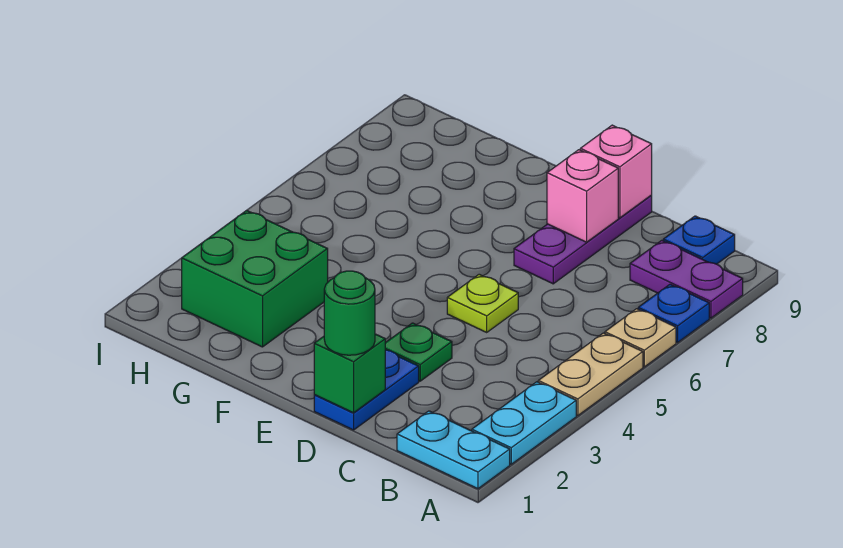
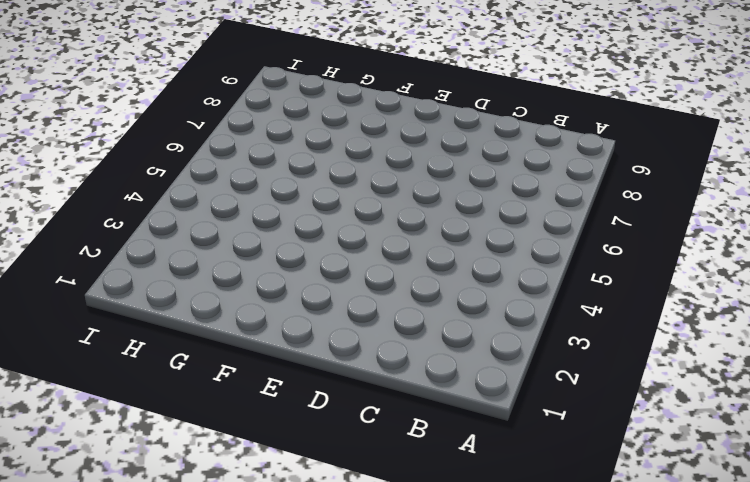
none -> cyan plate A1:B1 level 1
none -> cyan plate A2:A3 level 1
none -> tan plate A4:A5 level 1

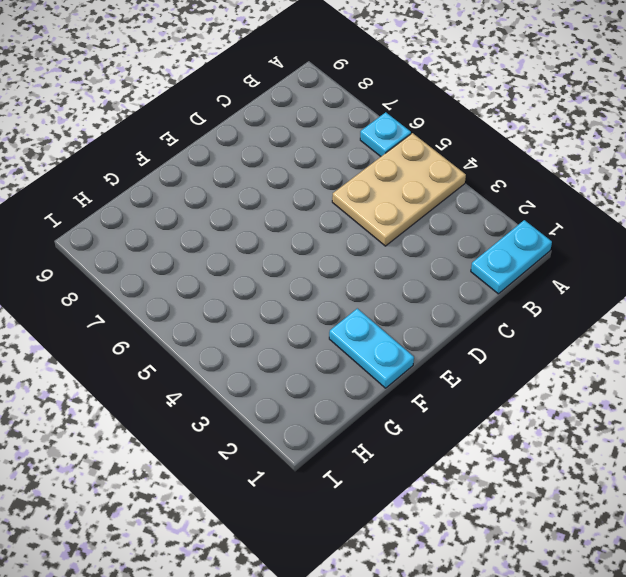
tan plate A4:C5 level 1 -> tan plate A4:A5 level 1
cyan plate A6 level 1 -> tan plate A6 level 1
cyan plate F1:F2 level 1 -> cyan plate A2:A3 level 1
none -> blue plate A7 level 1
none -> purple plate A8:B8 level 1
none -> blue plate B9 level 1

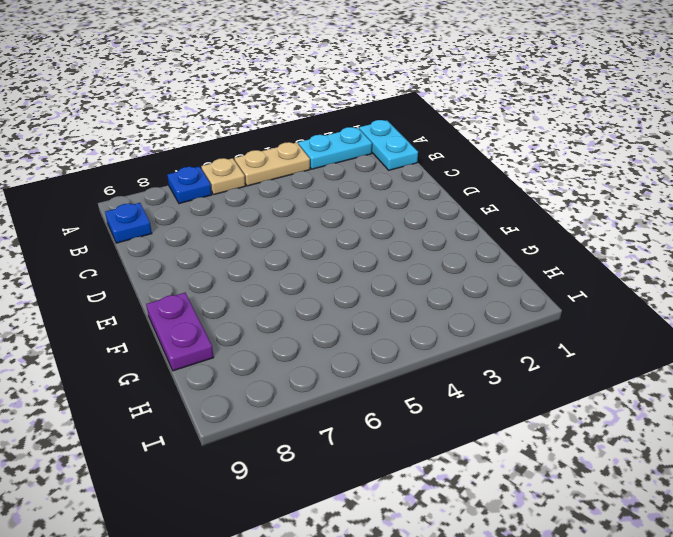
purple plate F9:G9 level 1 -> purple plate A8:B8 level 1
none -> blue plate D1:D2 level 1
none -> green plate D3 level 1
none -> lime plate D5 level 1

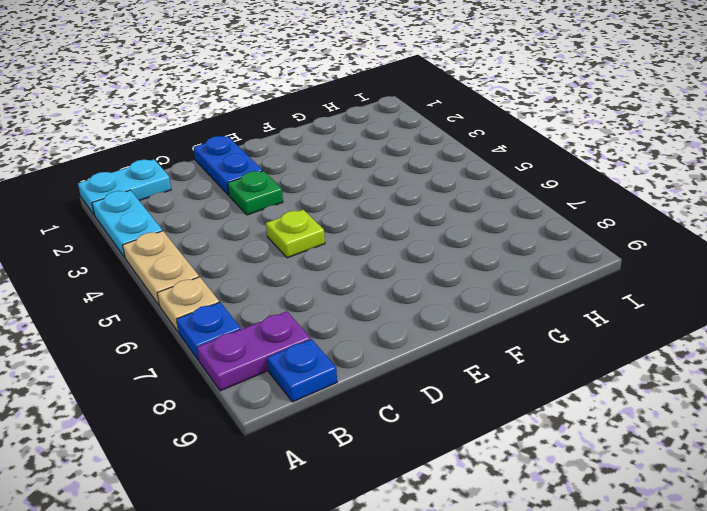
none -> purple plate D7:D9 level 1
none -> green brick G2:H3 level 1
none -> green brick D1 level 2

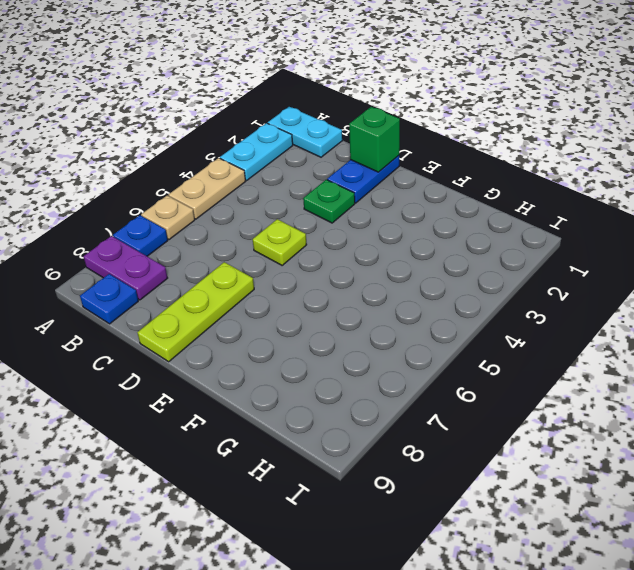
lime plate D7:D9 level 1 -> purple plate D7:D9 level 1
none -> green brick G2:H3 level 1
none -> pink brick D8 level 2
none -> pink brick D9 level 2

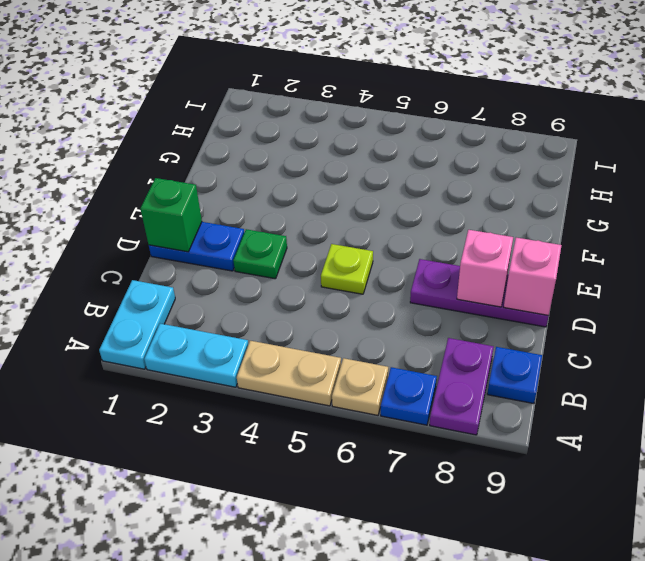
none -> green brick G2:H3 level 1
none -> green round brick D1 level 3

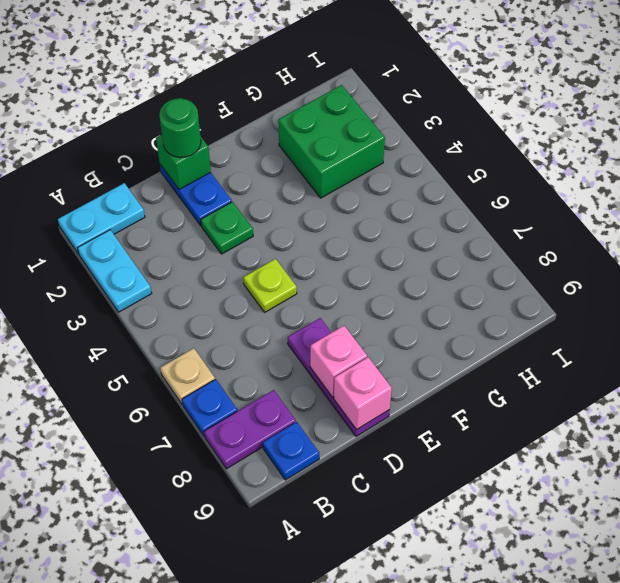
none -> tan plate A4:A5 level 1

